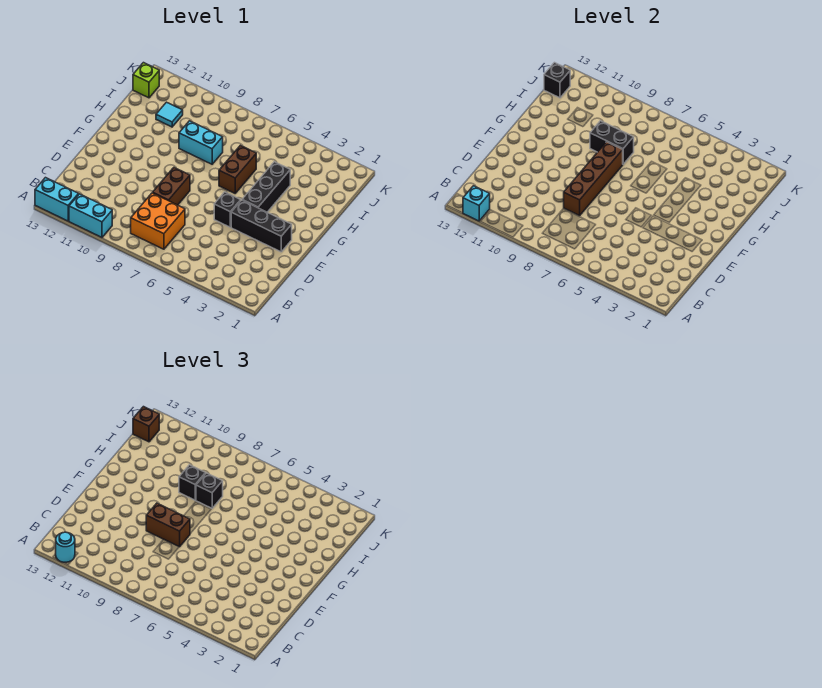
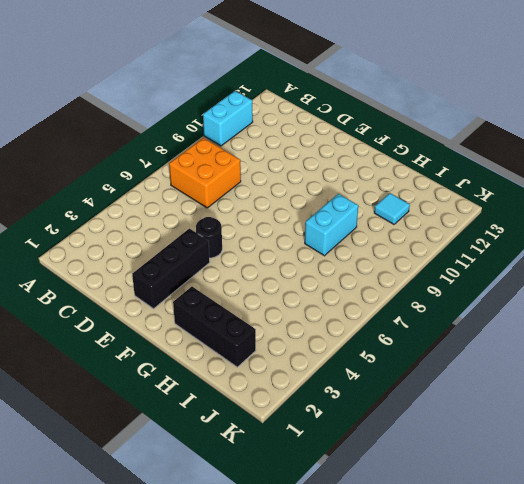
black round brick E5 level 1 -> black brick E5 level 1
black brick G2:I2 level 1 -> black brick F4:H4 level 1
none -> cyan brick A12:A13 level 1
none -> brown brick D8:E8 level 1
none -> brown brick G6:H6 level 1

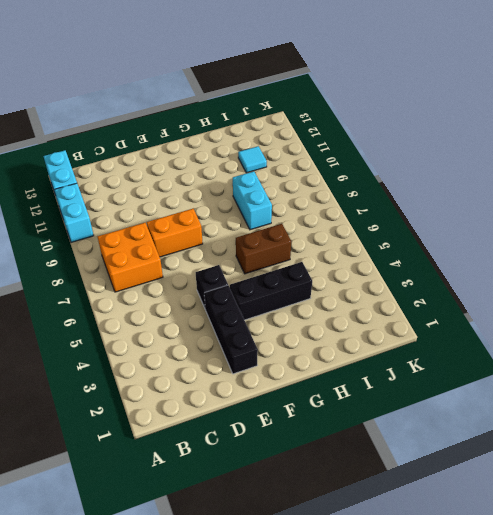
orange brick D8:E8 level 1 -> brown brick D8:E8 level 1
none -> lime brick J13 level 1
none -> cyan brick A12 level 2
none -> brown brick D8:G8 level 2

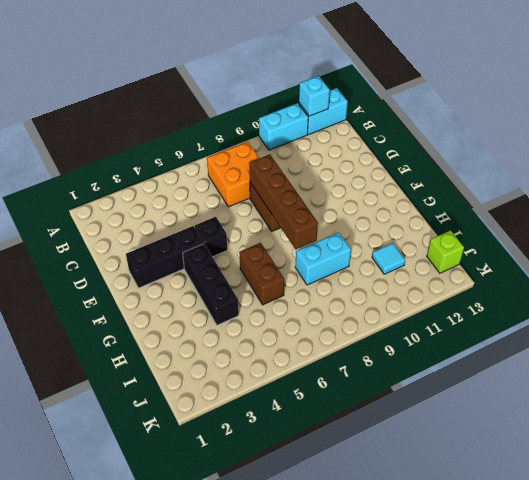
none -> black brick H8:H9 level 2
none -> black brick J13 level 2
none -> cyan round brick A12 level 3

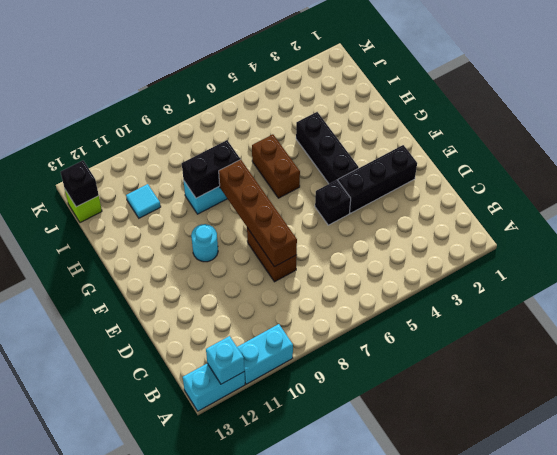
cyan round brick F10 level 1 -> cyan round brick A12 level 3
none -> orange brick B7:C8 level 1
none -> brown brick E8:E9 level 3
none -> black brick H8 level 3

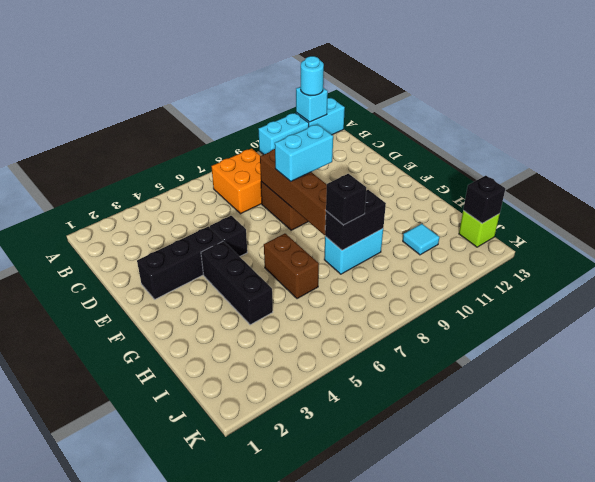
cyan brick E8:E9 level 3 -> brown brick E8:E9 level 3
none -> black brick H9 level 3
none -> brown brick J13 level 3

